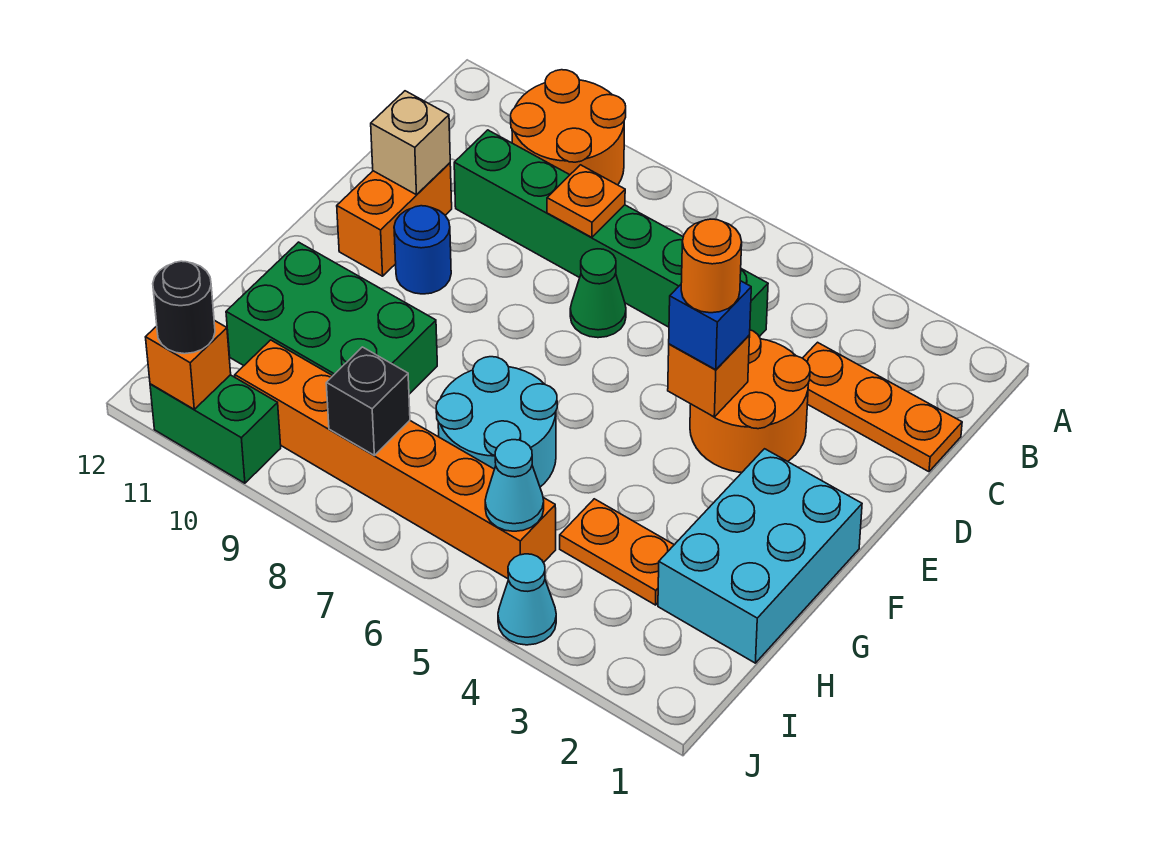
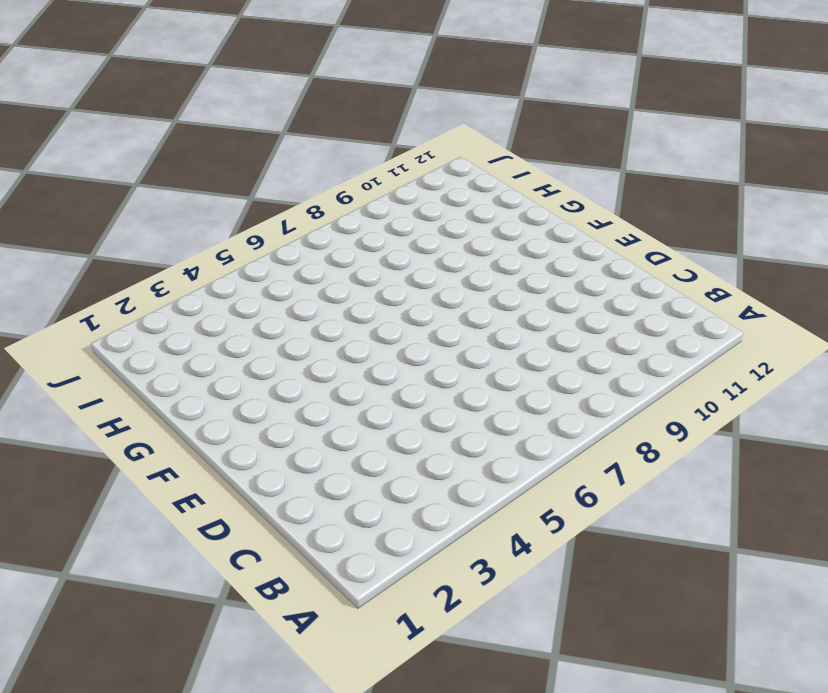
none -> orange round brick A9:B10 level 1
none -> orange plate C1:C3 level 1
none -> green brick C5:C10 level 1

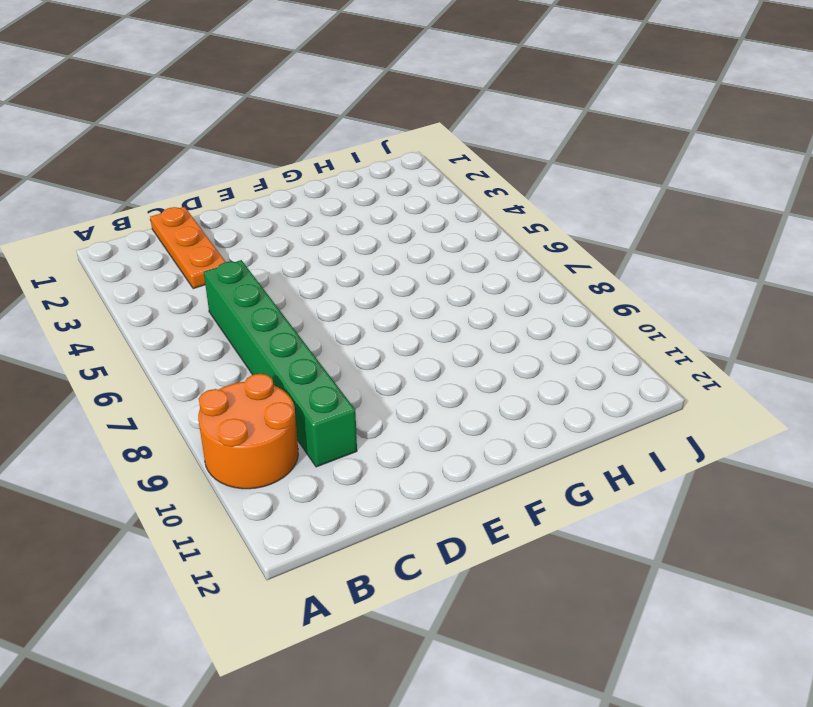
none -> orange round brick D3:E4 level 1
none -> green cone D7 level 1
none -> orange brick D11:E11 level 1

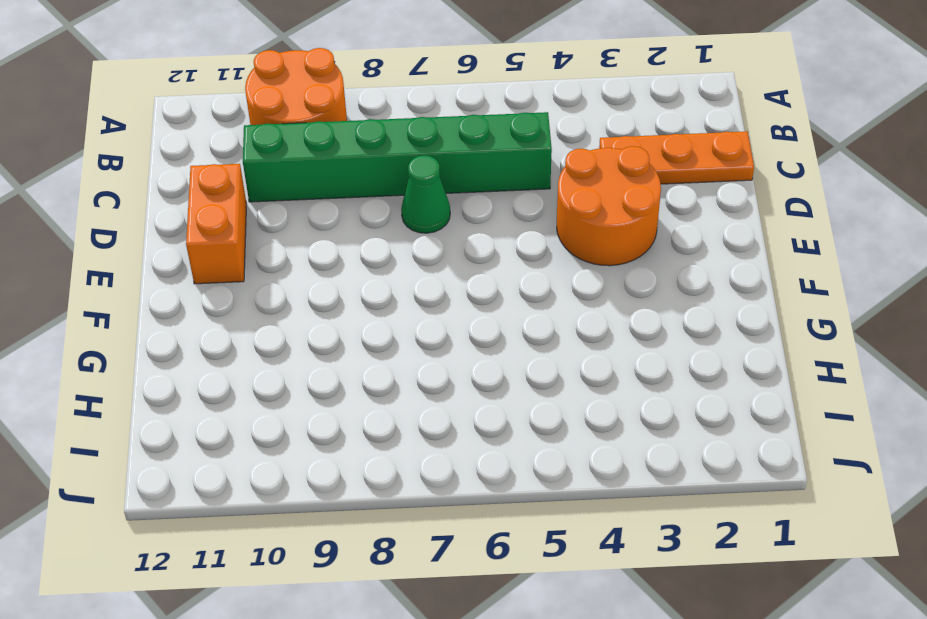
none -> blue round brick E10 level 1
none -> cyan brick F1:H2 level 1
none -> cyan round brick G6:H7 level 1

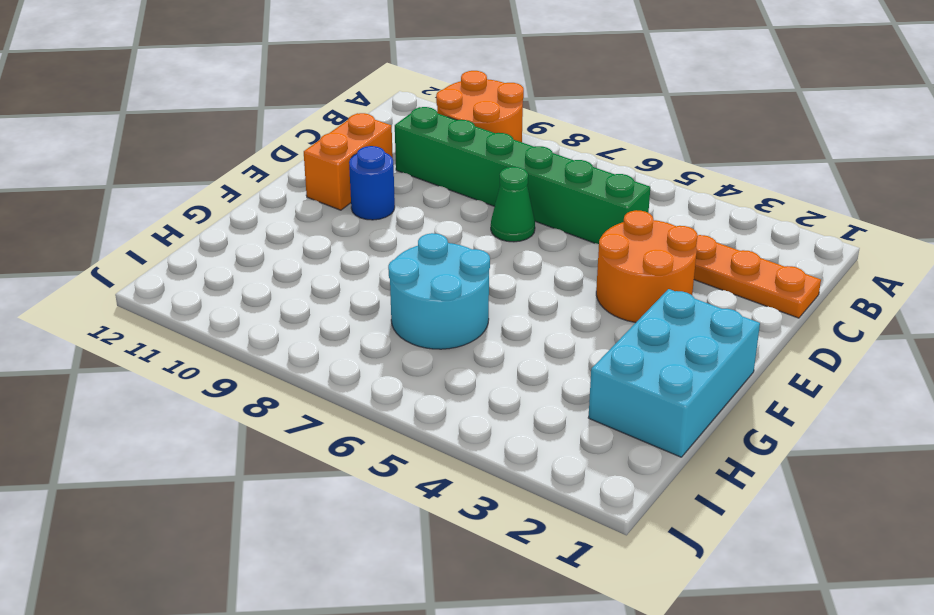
none -> green brick G9:H11 level 1
none -> orange plate H3:H4 level 1
none -> orange brick I5:I10 level 1

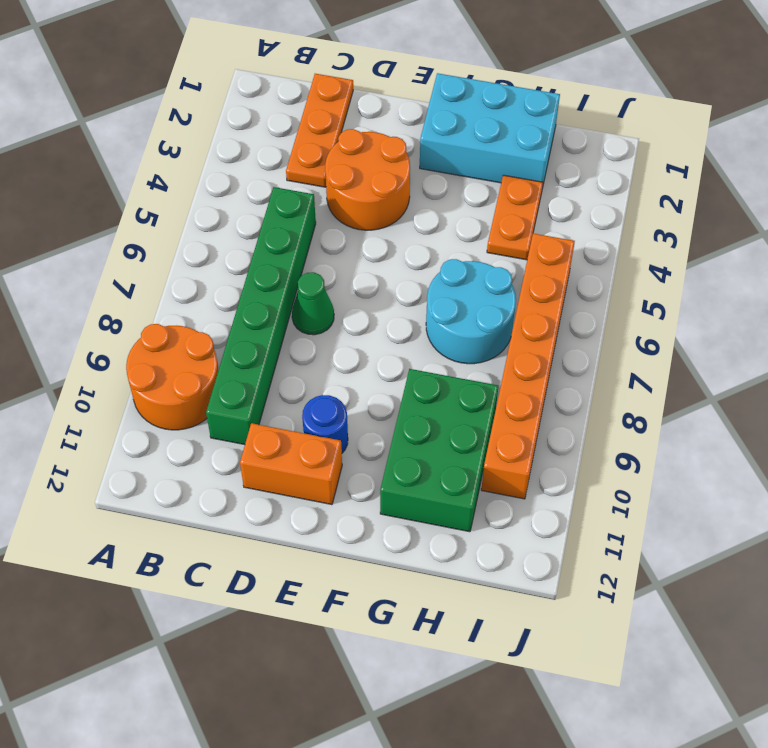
none -> cyan cone J4 level 1
none -> green brick J10:J11 level 1
none -> orange plate C8 level 2

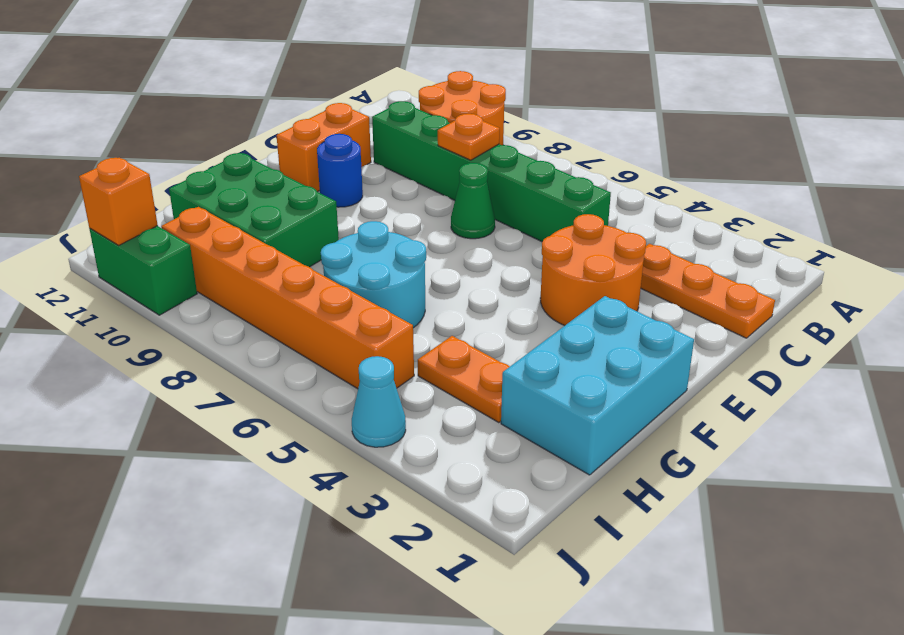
none -> tan brick D11 level 2
none -> orange brick E4 level 2
none -> cyan cone I5 level 2

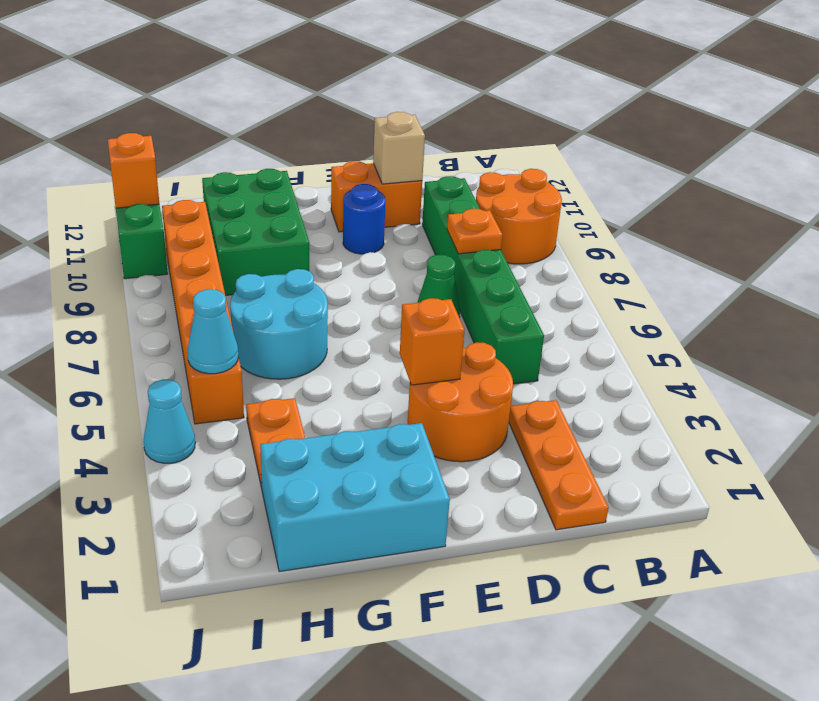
none -> black brick I8 level 2
none -> blue brick E4 level 3
none -> black round brick J11 level 3

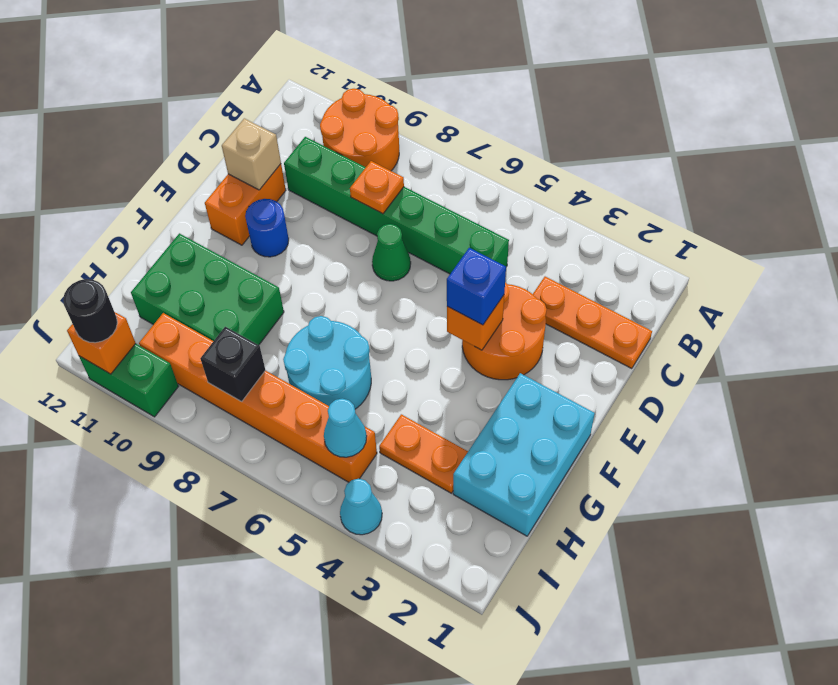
none -> orange round brick E4 level 4

